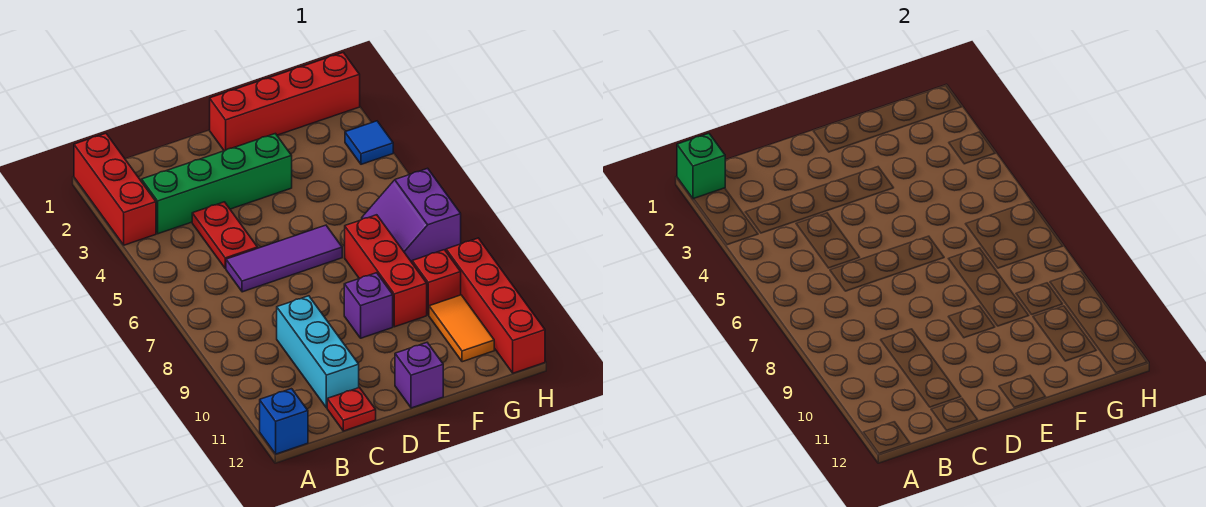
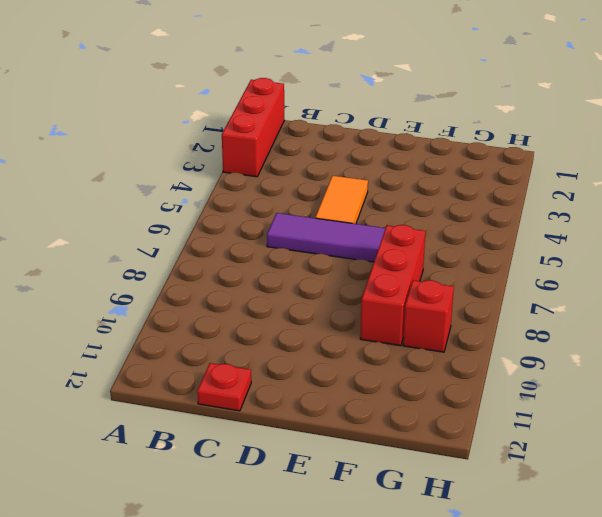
orange tile D4:D5 level 1 -> orange tile G10:G11 level 1
none -> blue brick A12 level 1
none -> green brick B3:E3 level 1
none -> red plate C4:C5 level 1

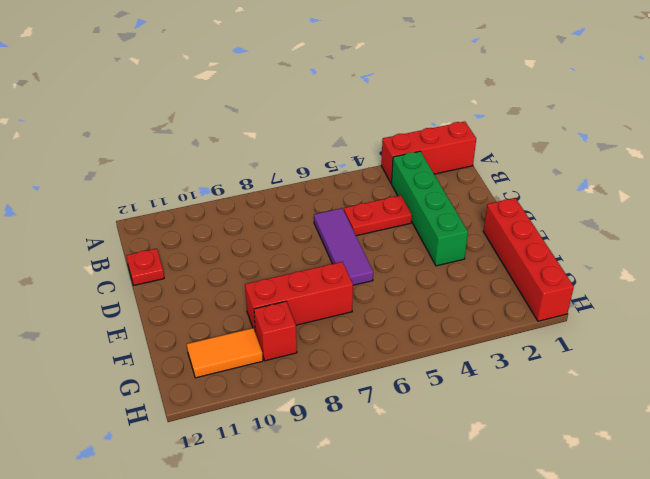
none -> blue brick A12 level 1
none -> cyan brick C9:C11 level 1
none -> purple brick E9 level 1

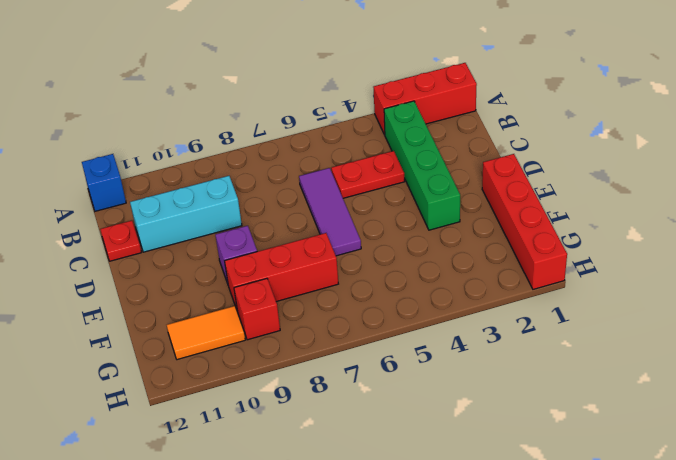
none -> purple brick E12 level 1
none -> purple slope G6:H7 level 1 top H
none -> blue tile H3 level 1

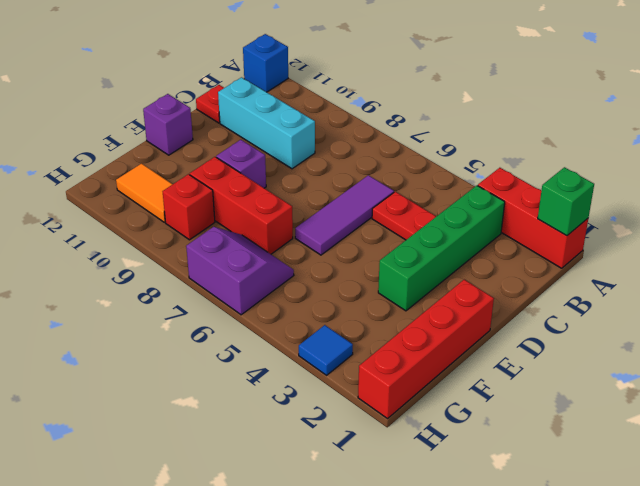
none -> red brick H9:H12 level 1

